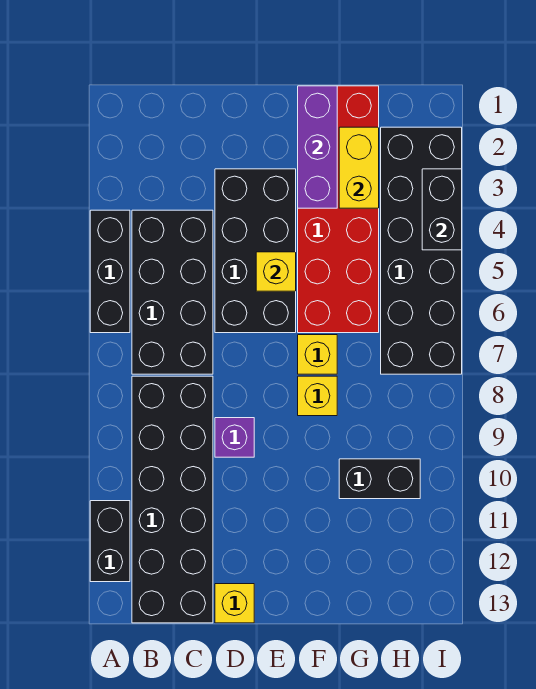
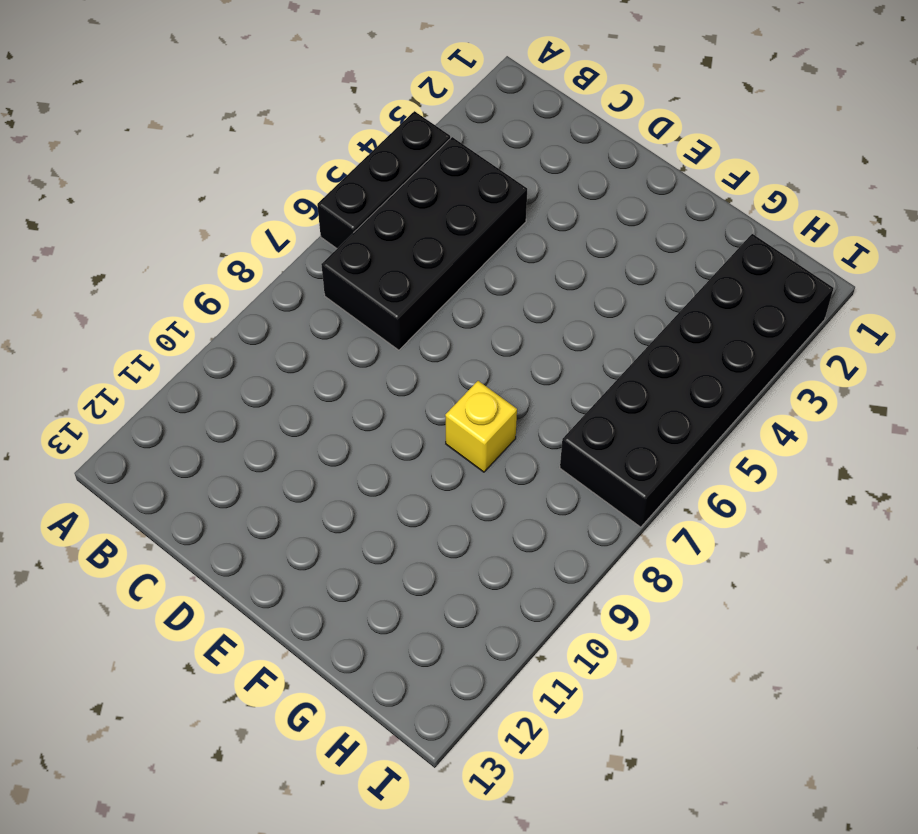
none -> black brick A11:A12 level 1
none -> black brick B8:C13 level 1
none -> black brick D3:E6 level 1

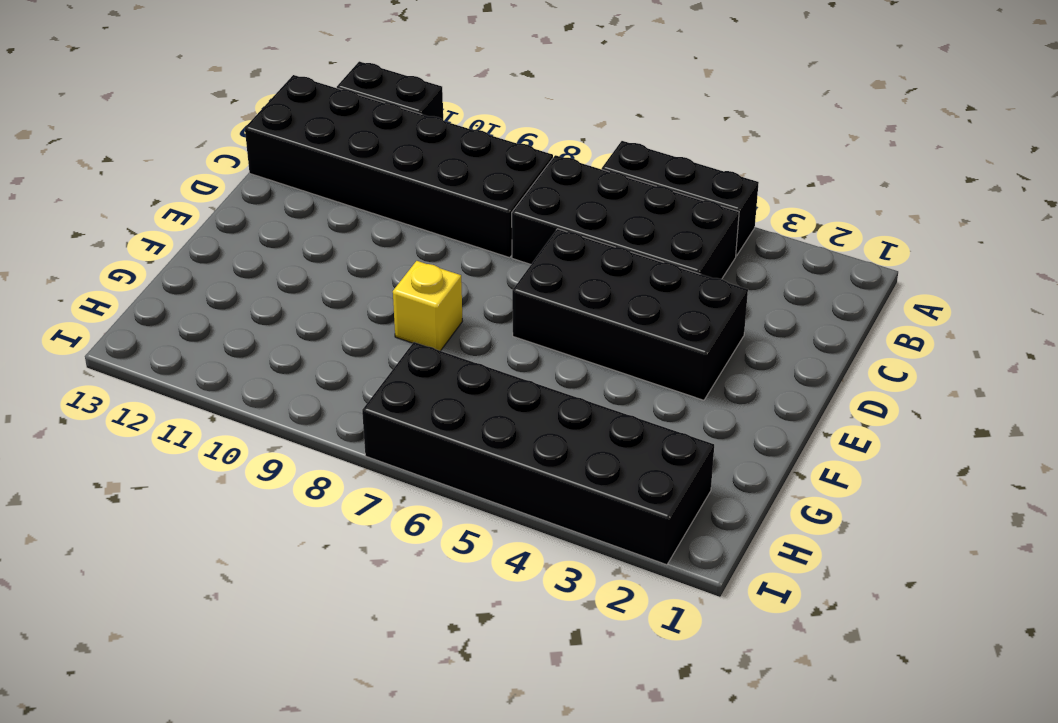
none -> purple brick D9 level 1
none -> yellow brick D13 level 1
none -> red brick F1:G6 level 1

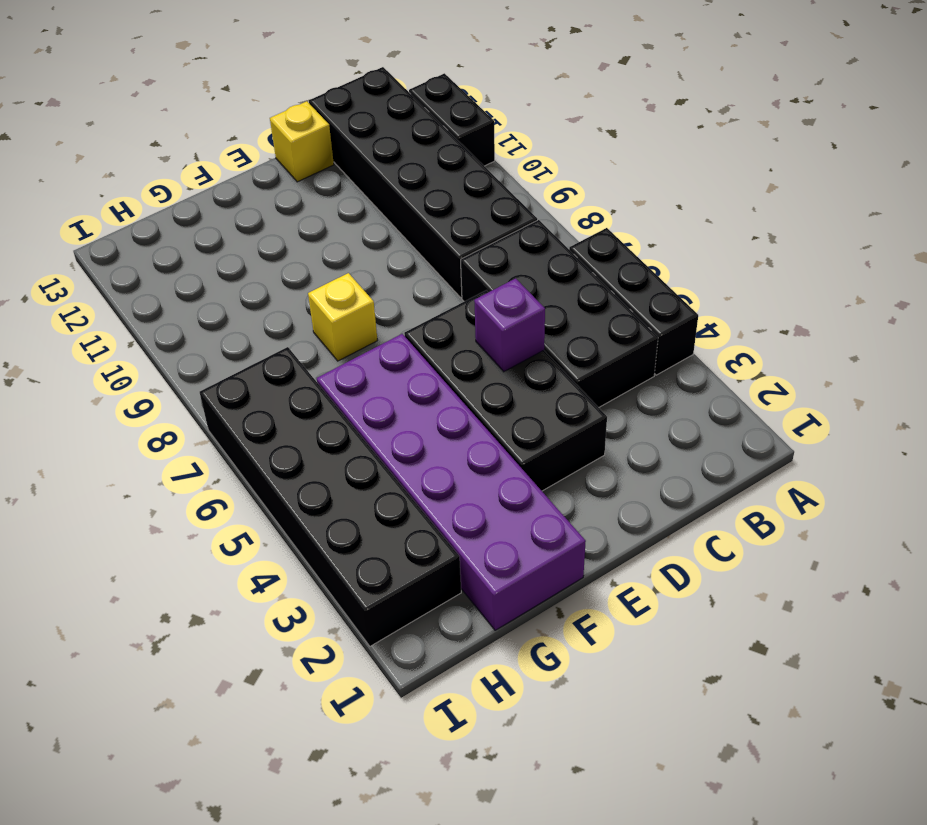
purple brick D5 level 2 -> purple brick D9 level 1
purple brick F1:G6 level 1 -> red brick F1:G6 level 1
none -> yellow brick F7 level 1
none -> black brick G10:H10 level 1
none -> yellow brick E5 level 2

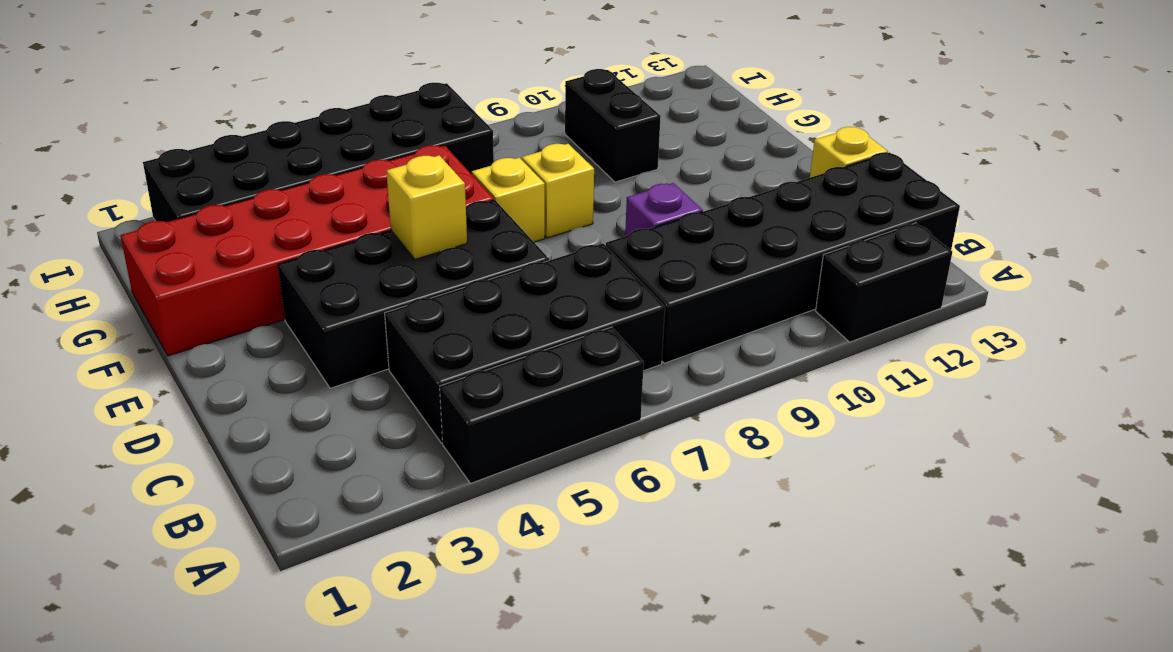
none -> purple brick F1:F3 level 2
none -> yellow brick G2:G3 level 2
none -> black brick I3:I4 level 2

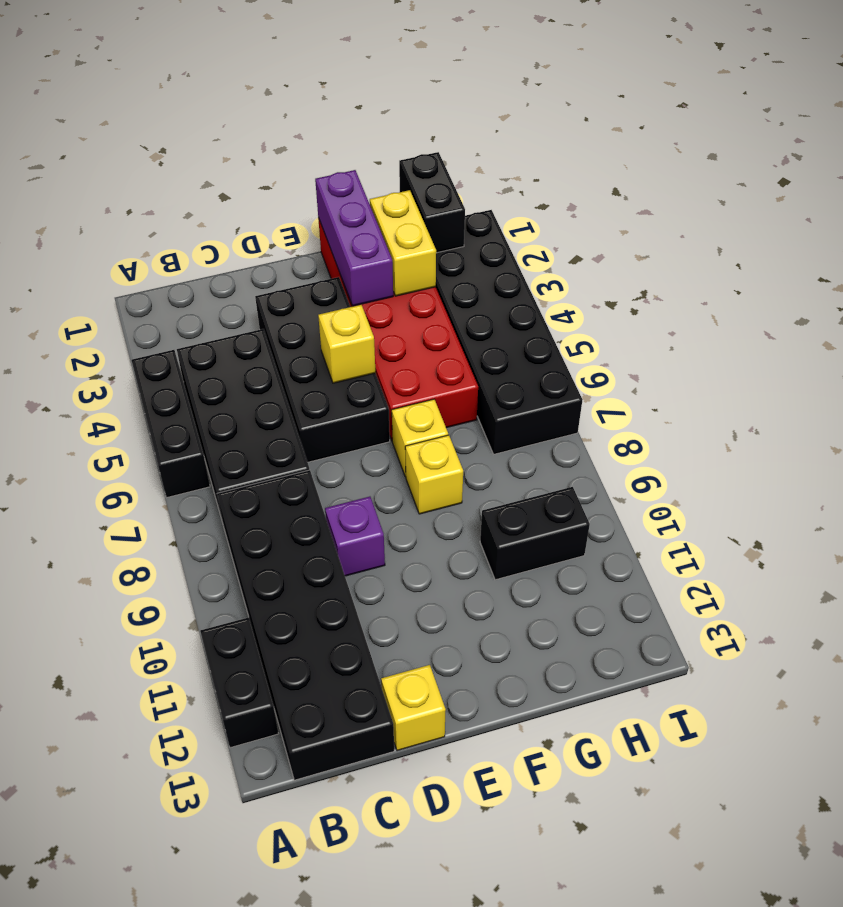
black brick H1:H2 level 2 -> black brick I3:I4 level 2

